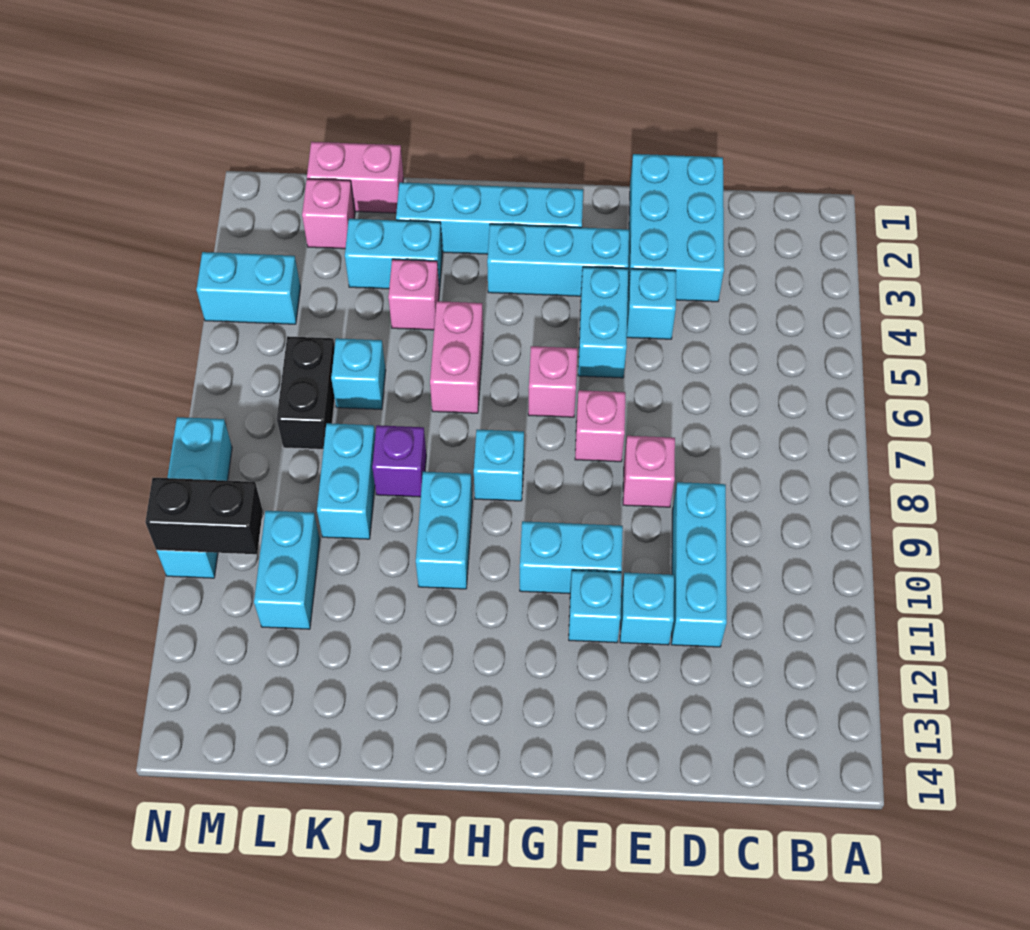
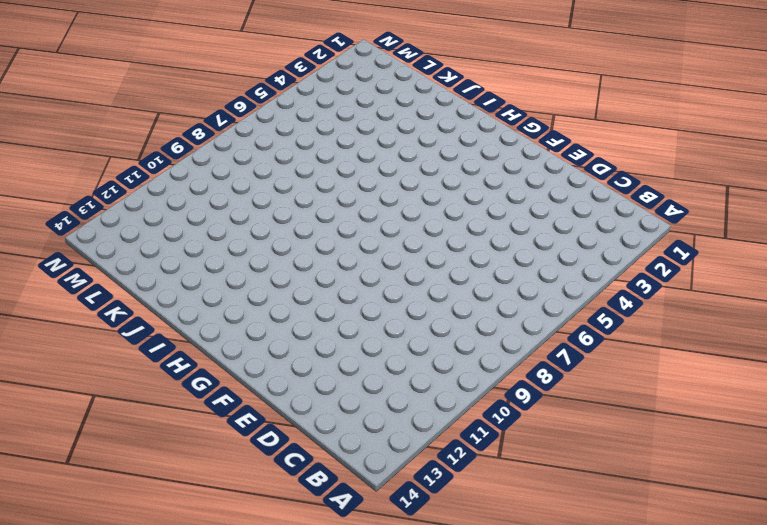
none -> cyan brick D1:E3 level 1
none -> cyan brick D9:D11 level 1
none -> cyan brick E4 level 1

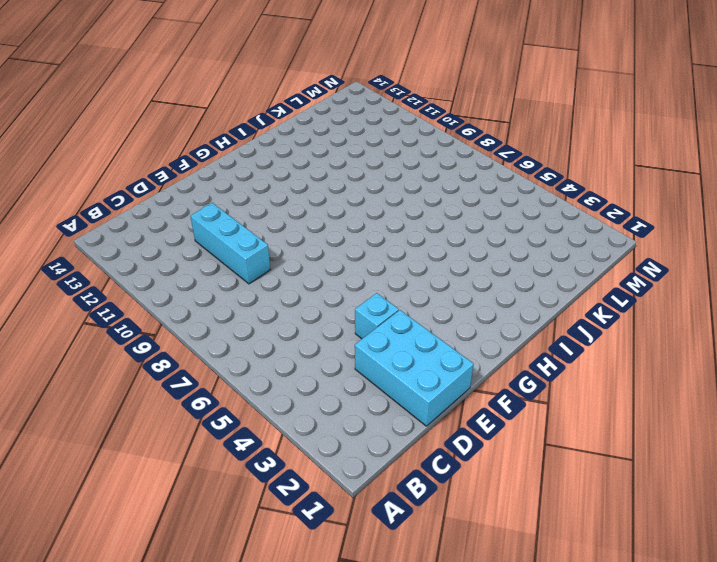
none -> pink brick E8 level 1
none -> cyan brick E11 level 1
none -> cyan brick F3:H3 level 1

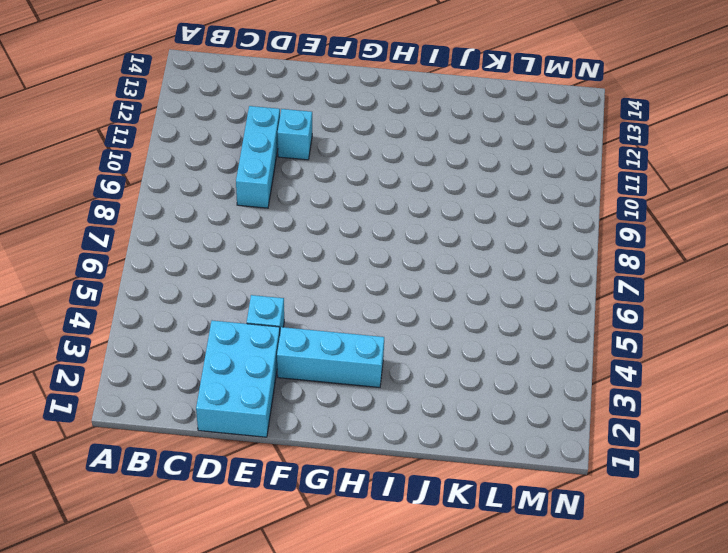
none -> pink brick E8 level 1
none -> cyan brick F4:F5 level 1
none -> pink brick F7 level 1

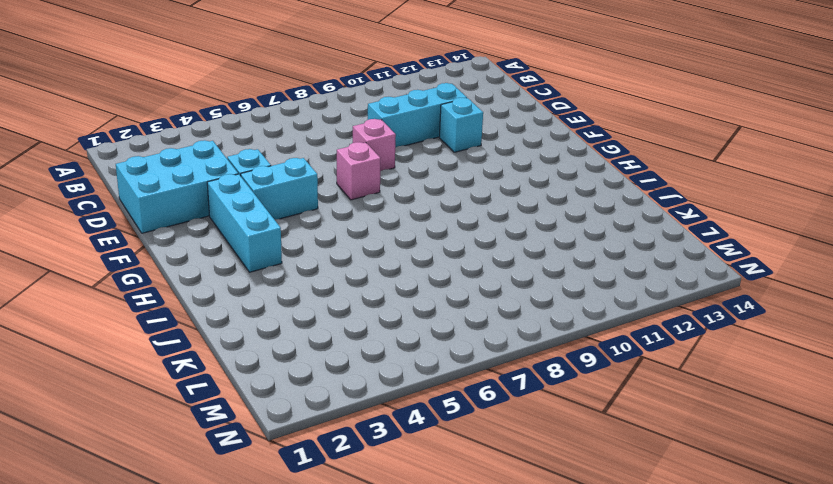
none -> cyan brick F10:G10 level 1
none -> cyan brick F11 level 1
none -> cyan brick G2:J2 level 1

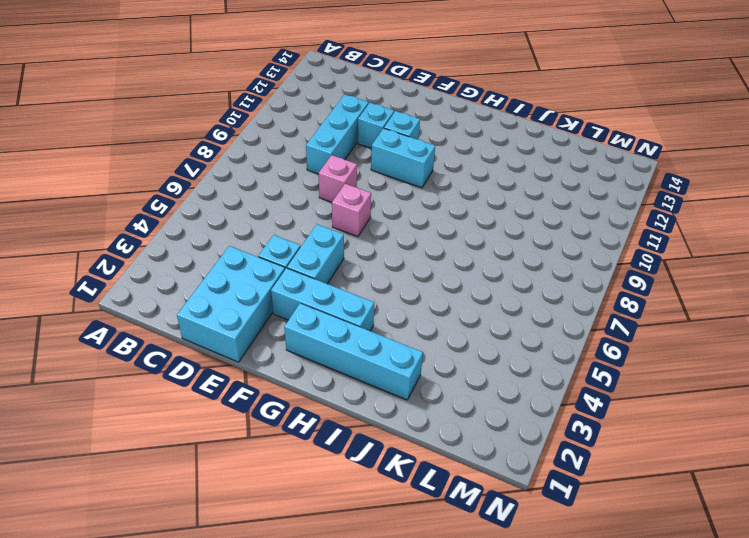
none -> pink brick G6 level 1
none -> cyan brick H8 level 1
none -> pink brick I5:I6 level 1

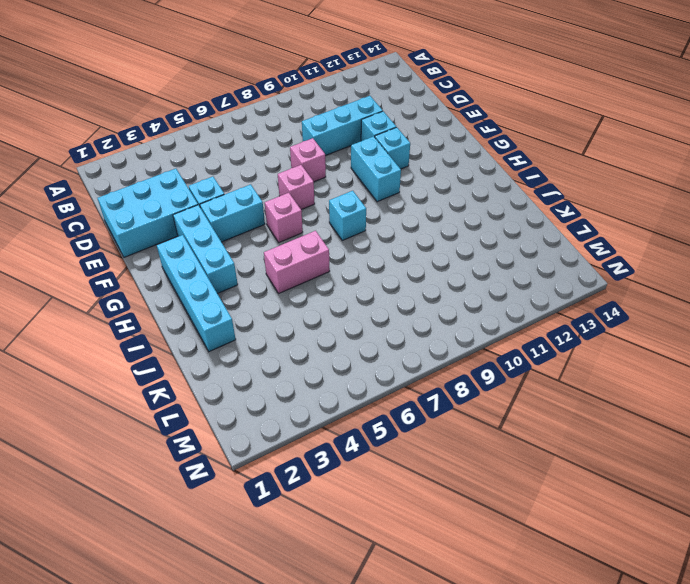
none -> cyan brick I9:I10 level 1
none -> cyan brick J3:K3 level 1
none -> pink brick J4 level 1

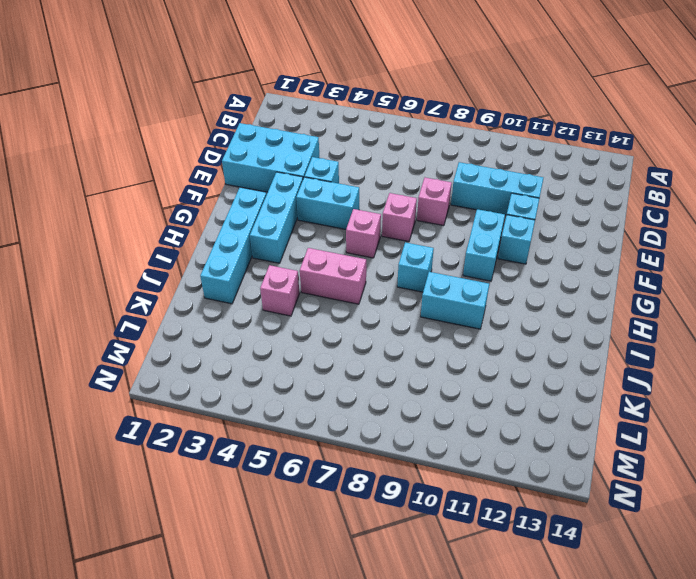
none -> cyan brick J3:K3 level 1
none -> purple brick J8 level 1
none -> pink brick K1:L1 level 1

